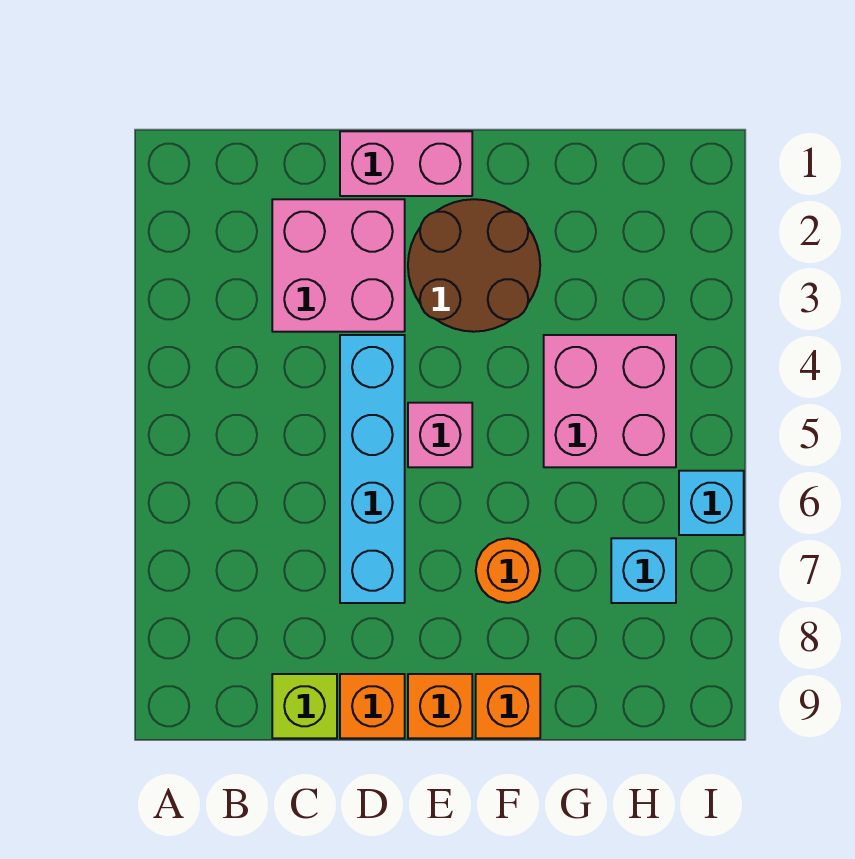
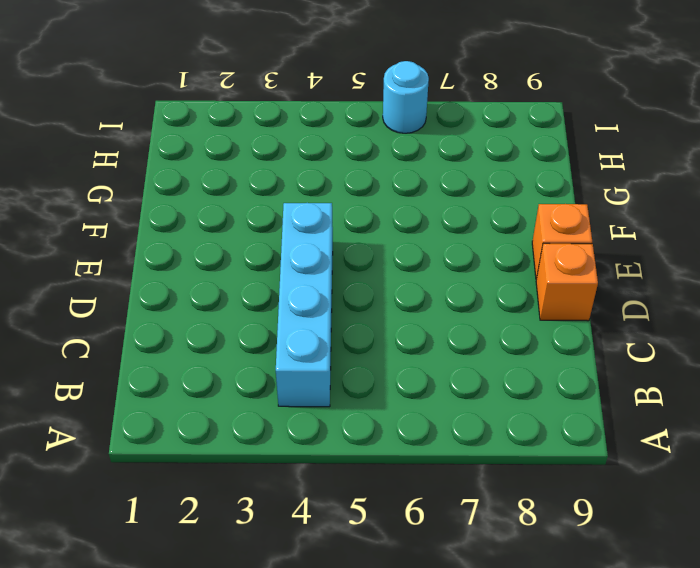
cyan brick B4:E4 level 1 -> cyan brick D4:D7 level 1
cyan round brick I6 level 1 -> cyan brick I6 level 1
none -> pink brick C2:D3 level 1
none -> lime brick C9 level 1
none -> pink brick D1:E1 level 1

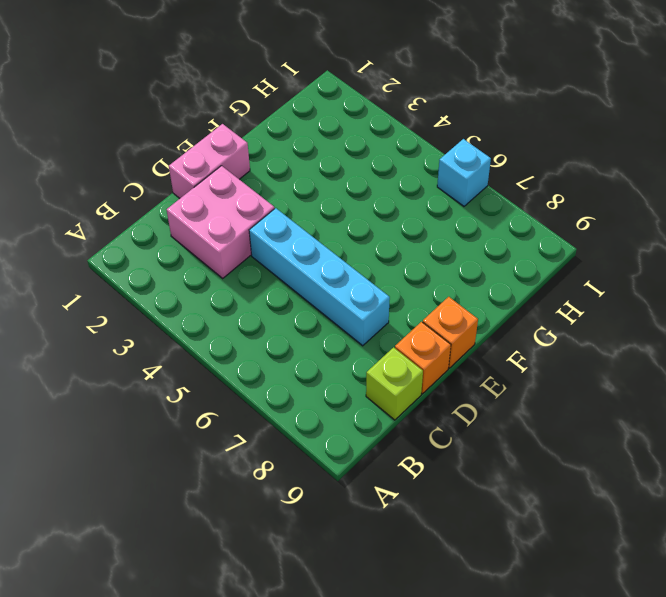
none -> brown round brick E2:F3 level 1
none -> pink brick E5 level 1
none -> orange round brick F7 level 1

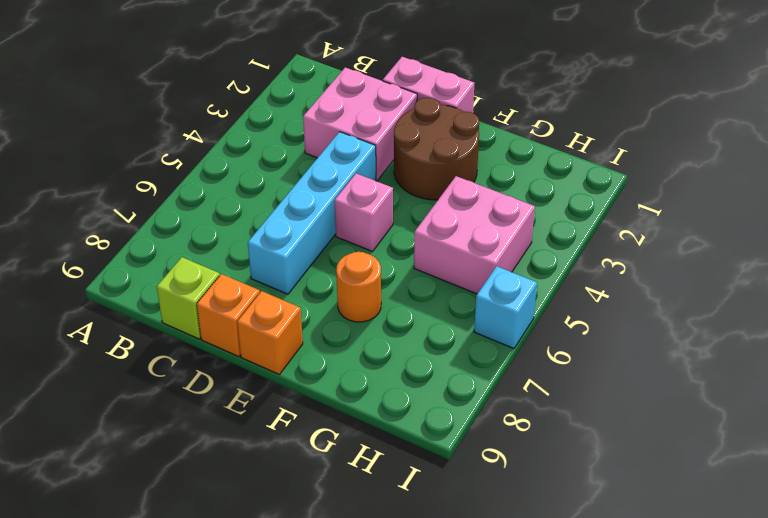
none -> orange brick F9 level 1
none -> cyan brick H7 level 1

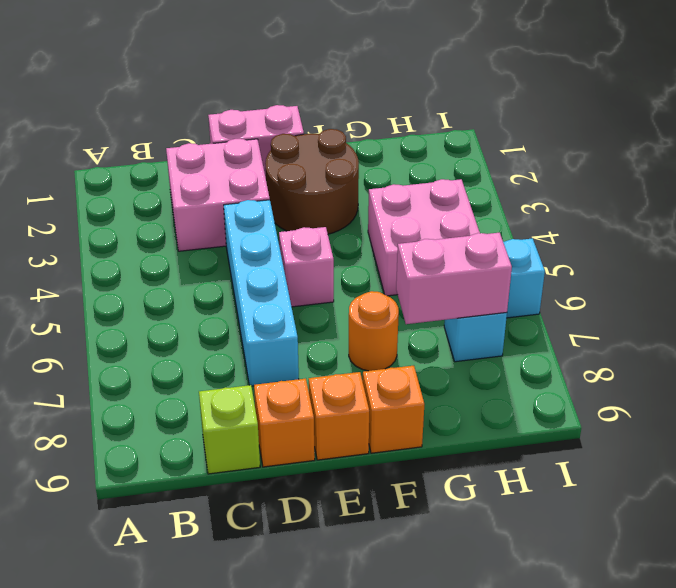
pink brick G7:H7 level 2 -> none

